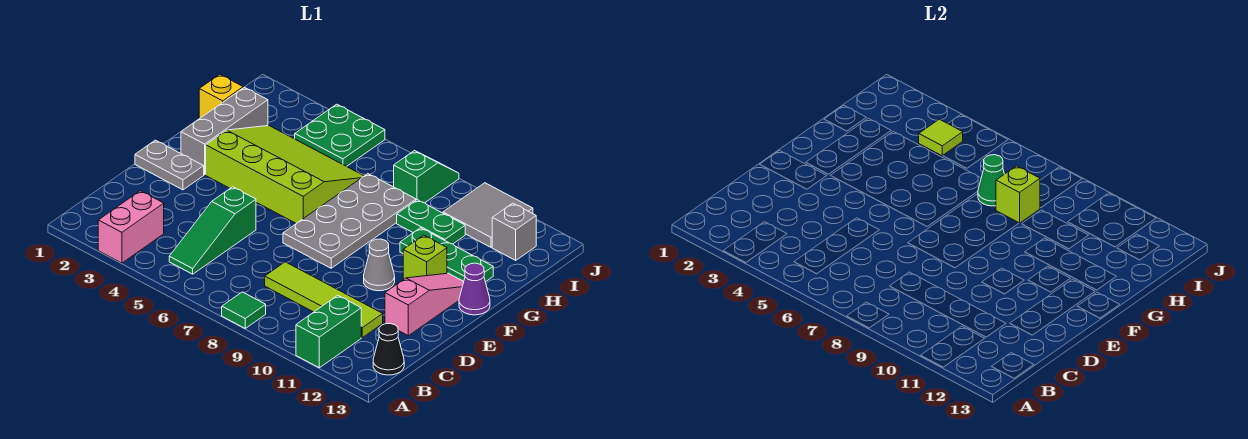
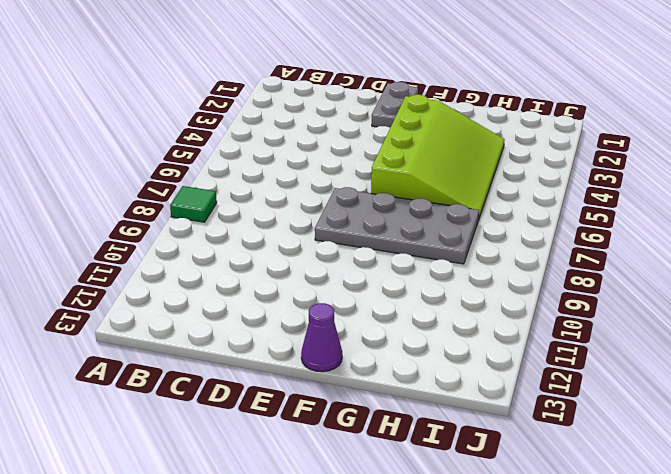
none -> pink brick A3:B3 level 1
none -> green brick A11:B11 level 1
none -> green slope B5:D5 level 1 top D

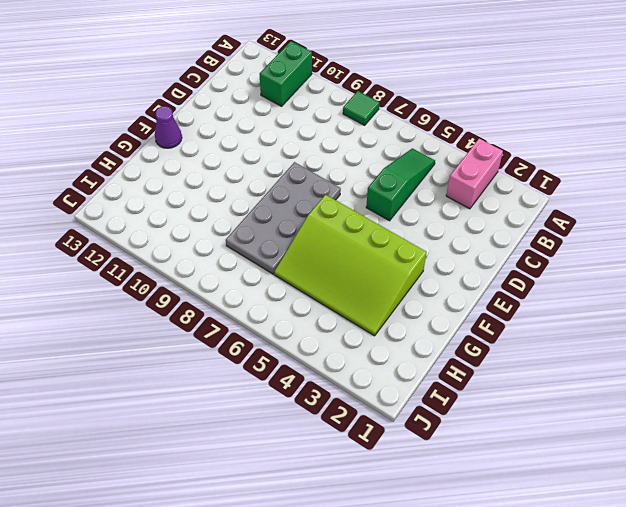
none -> black cone B13 level 1
none -> lime tile C8:C11 level 1
none -> pink slope D12:F12 level 1 top D

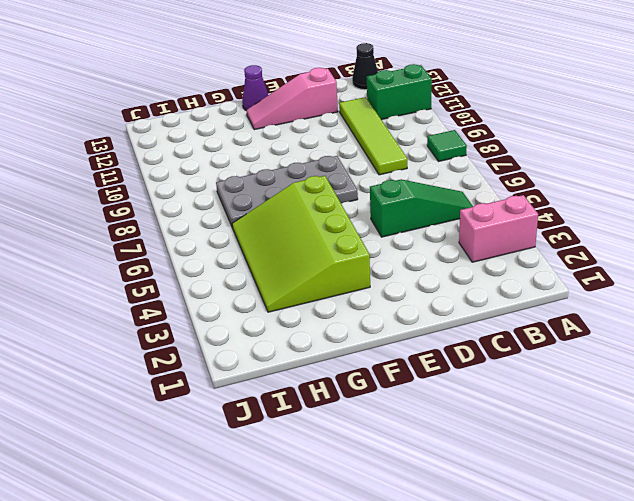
none -> grey plate E1:E2 level 1
none -> grey cone E10 level 1
none -> grey brick F2:H2 level 1

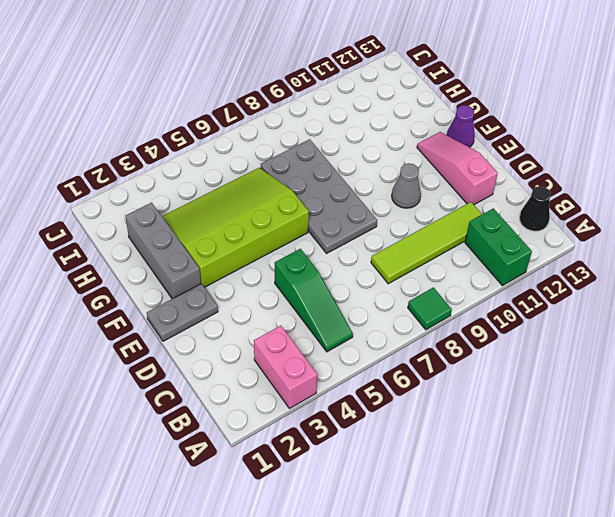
none -> lime brick F11 level 1
none -> green plate G10:G12 level 1
none -> yellow brick H1 level 1

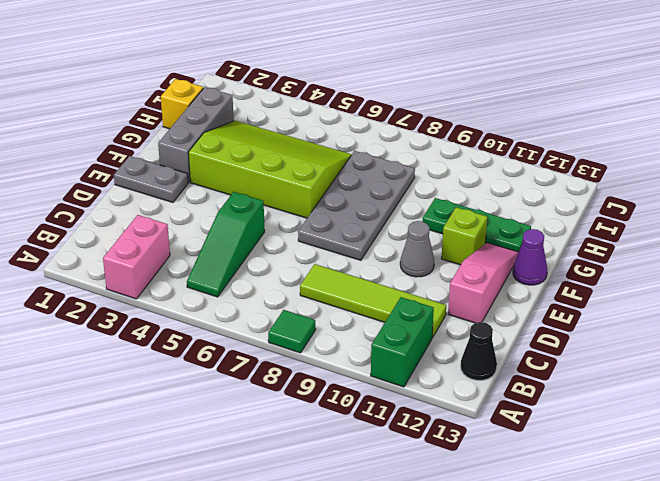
none -> green plate H9:H10 level 1
none -> green plate I4:J5 level 1
none -> green slope I8:J8 level 1 top I

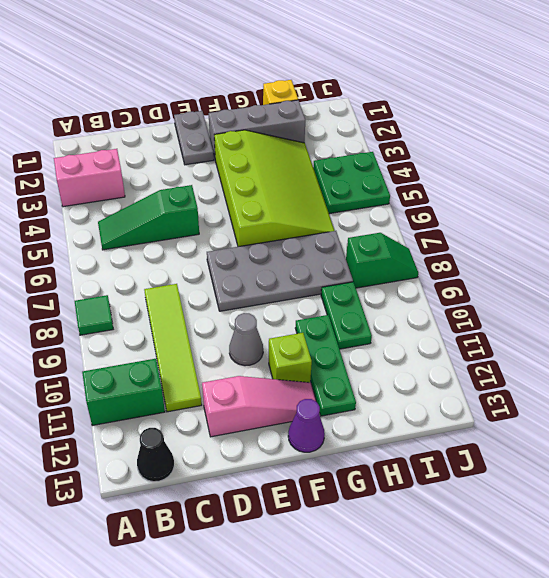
none -> grey tile I10:J11 level 1
none -> grey brick I12 level 1
none -> green cone H7 level 2

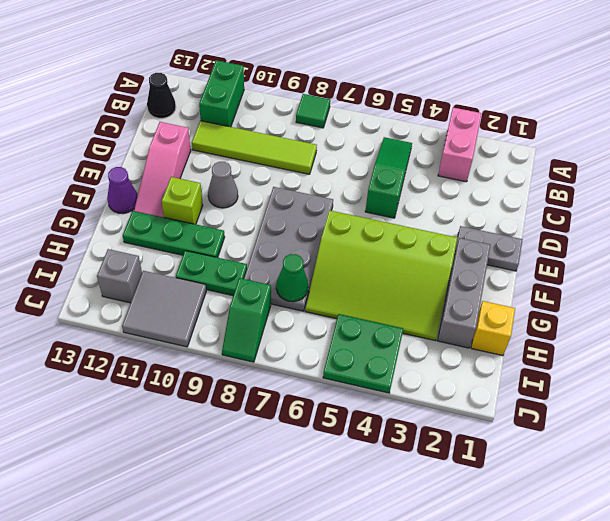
none -> lime brick H8 level 2
none -> lime tile I4 level 2

